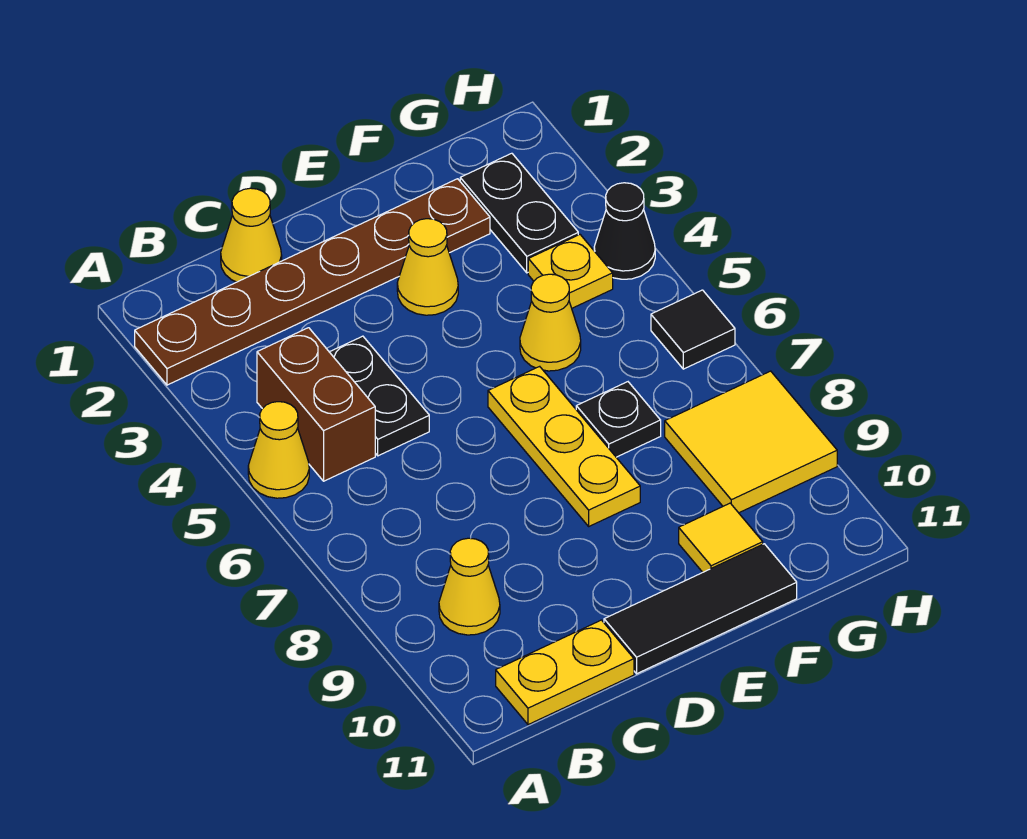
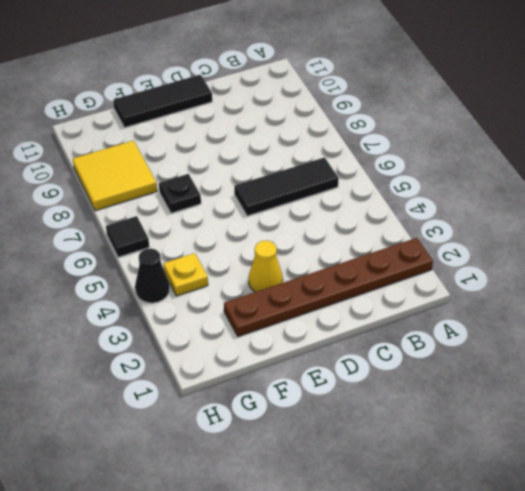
black tile B6:D6 level 1 -> none
none -> yellow cone A5 level 1
none -> brown brick B4:B5 level 1
none -> yellow cone B9 level 1

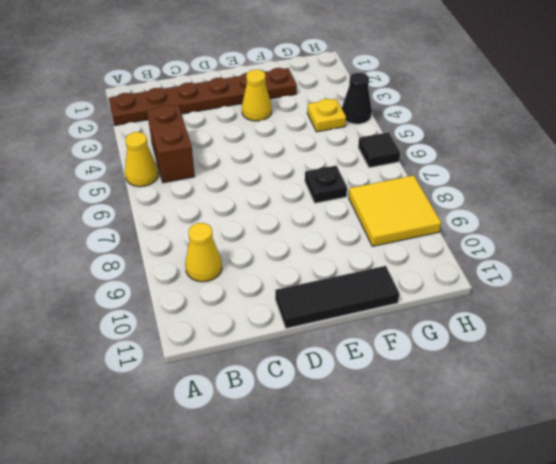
none -> yellow plate B11:C11 level 1
none -> yellow cone C1 level 1
none -> black plate C4:C5 level 1

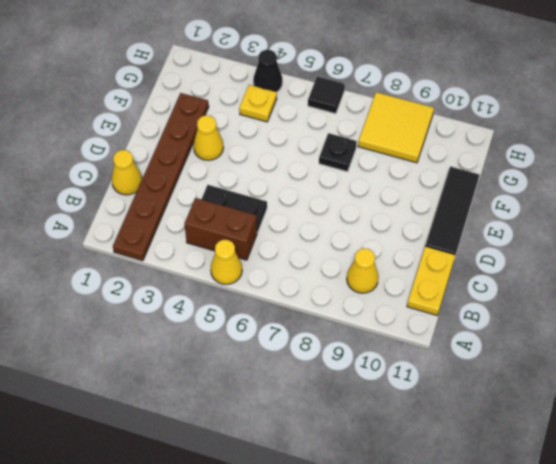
none -> yellow plate E6:E8 level 1
none -> yellow cone F5 level 1
none -> yellow tile F10 level 1

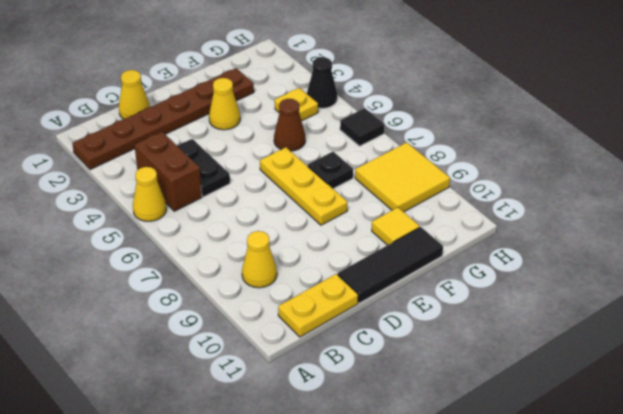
brown cone F5 level 1 -> yellow cone F5 level 1
none -> black plate G2:G3 level 1

